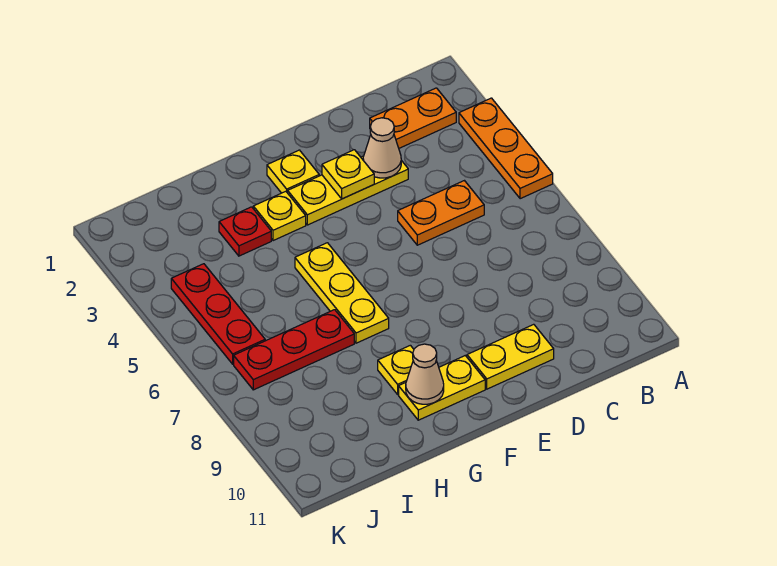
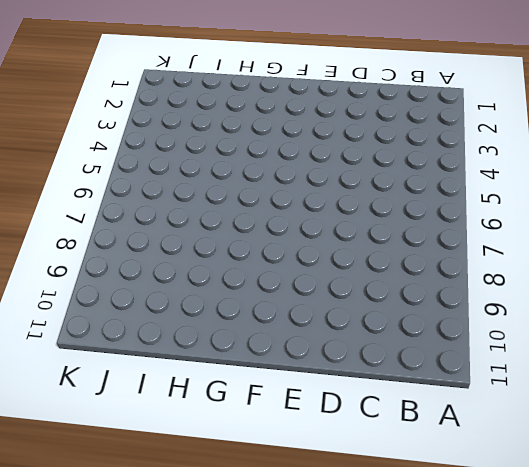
none -> orange plate A3:A5 level 1
none -> orange plate B2:C2 level 1
none -> orange plate C5:D5 level 1

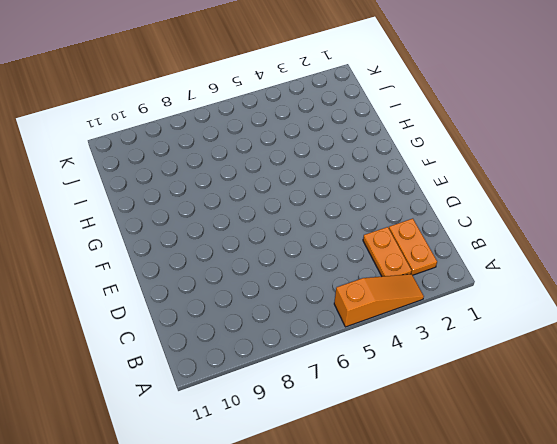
orange slope A3:A5 level 1 top 5 -> orange plate A3:A5 level 1
orange plate B3:C3 level 1 -> orange plate C5:D5 level 1
none -> yellow plate D3:F3 level 1
none -> yellow plate D10:E10 level 1
none -> yellow plate F2 level 1

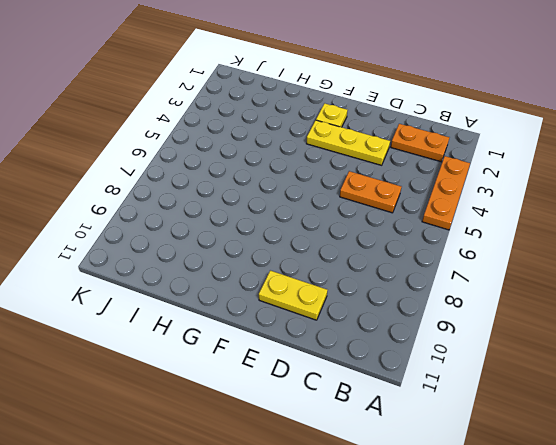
none -> yellow plate F10:G10 level 1
none -> yellow plate G3 level 1
none -> yellow plate G5:G7 level 1

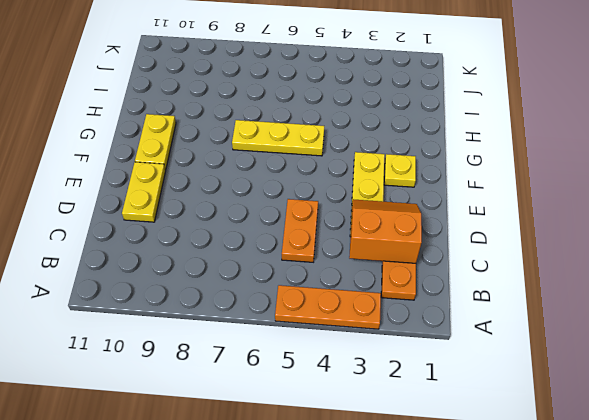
orange slope C2:D3 level 2 top C -> tan cone D3 level 2
none -> yellow plate G3 level 1
none -> yellow plate G9 level 1
none -> red plate H3 level 1

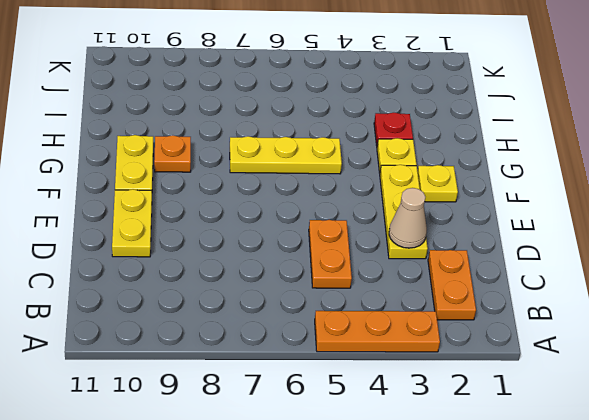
orange plate G9 level 1 -> yellow plate G9 level 1
none -> red plate H7:J7 level 1
none -> red plate J4:J6 level 1
none -> yellow plate E3 level 2

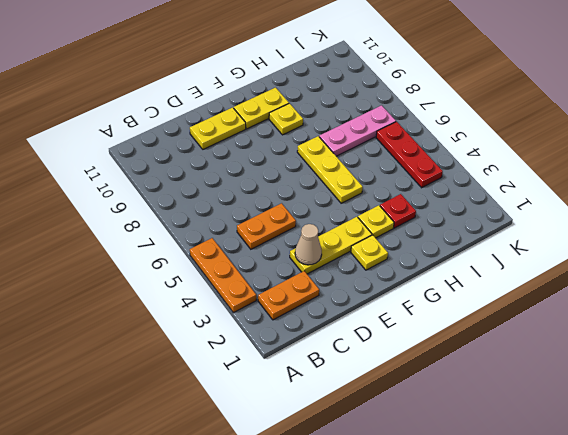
pink plate H7:J7 level 1 -> red plate H7:J7 level 1
none -> yellow plate E3 level 2
none -> tan cone G10 level 2

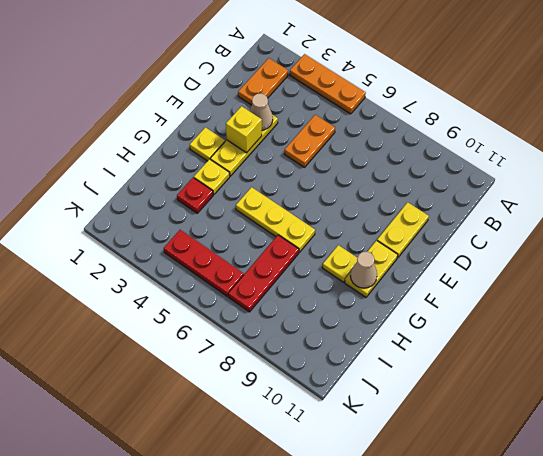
yellow brick E3 level 2 -> yellow plate E3 level 2

